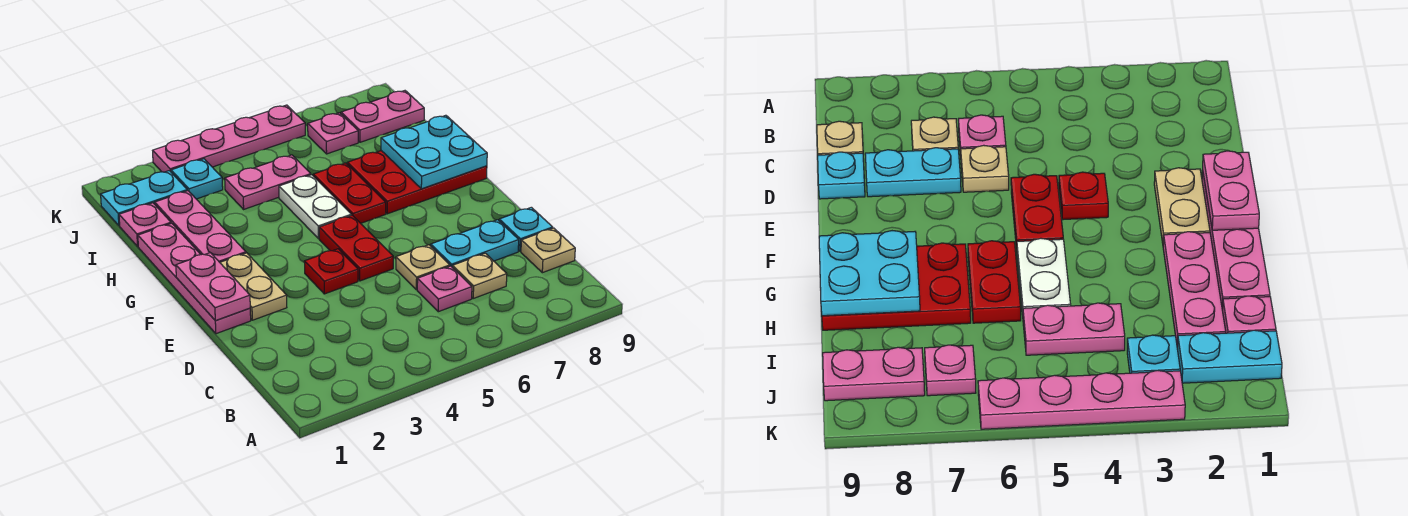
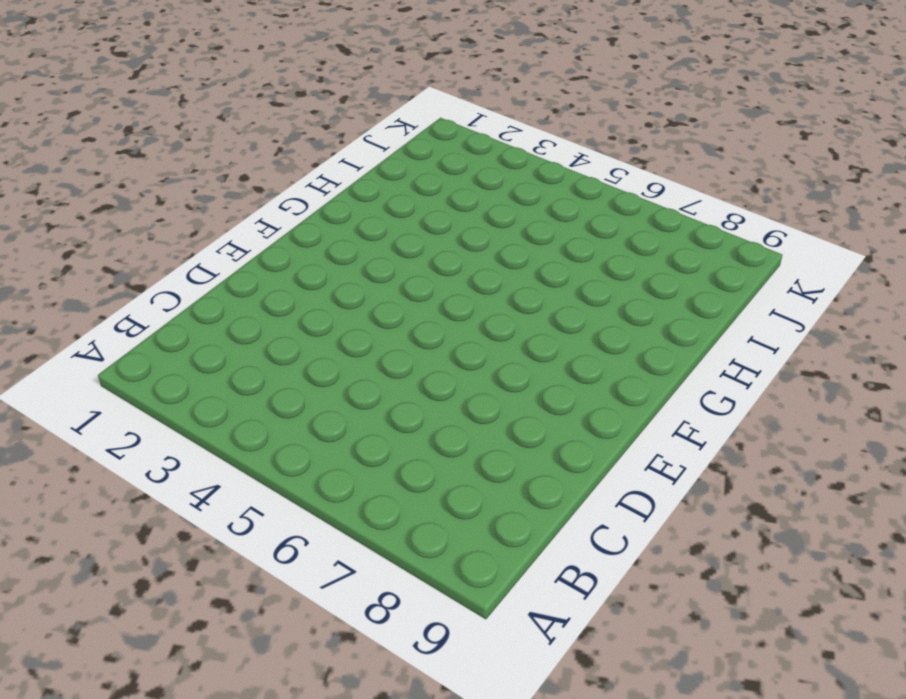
none -> pink plate C6 level 1
none -> tan plate C7 level 1
none -> tan plate C9 level 1

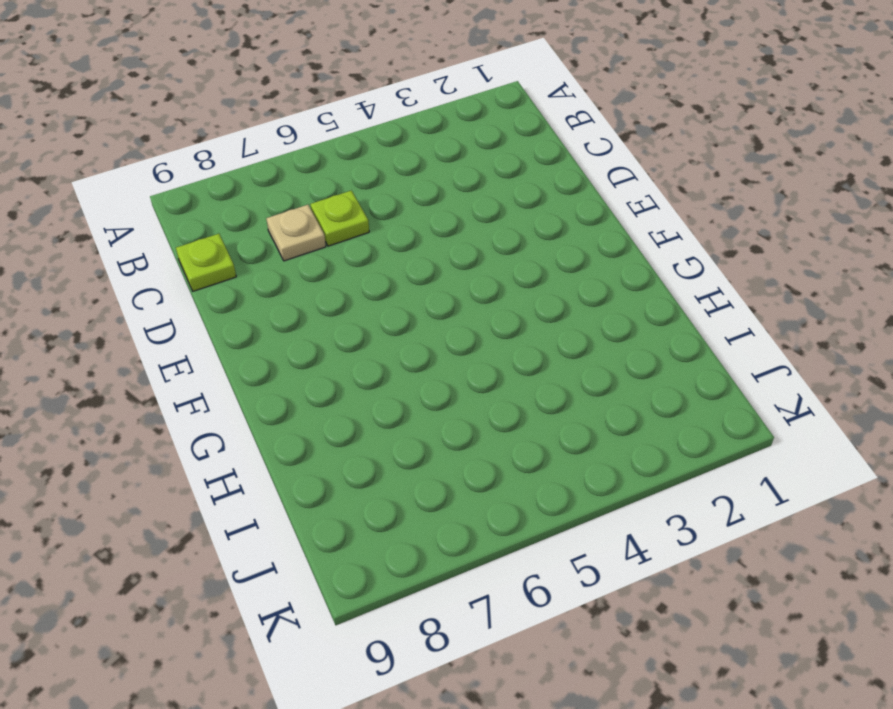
lime plate C6 level 1 -> pink plate C6 level 1
lime plate C9 level 1 -> tan plate C9 level 1
none -> tan plate D6 level 1
none -> cyan plate D7:D8 level 1
none -> cyan plate D9 level 1

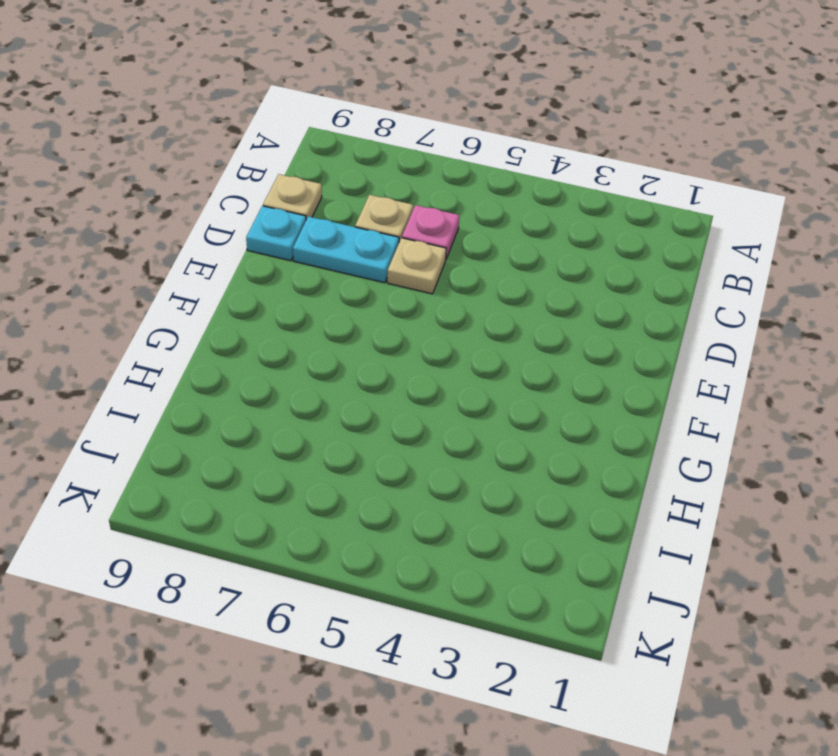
none -> pink plate E1:H1 level 1
none -> tan plate E2:F2 level 1
none -> red plate E4 level 1

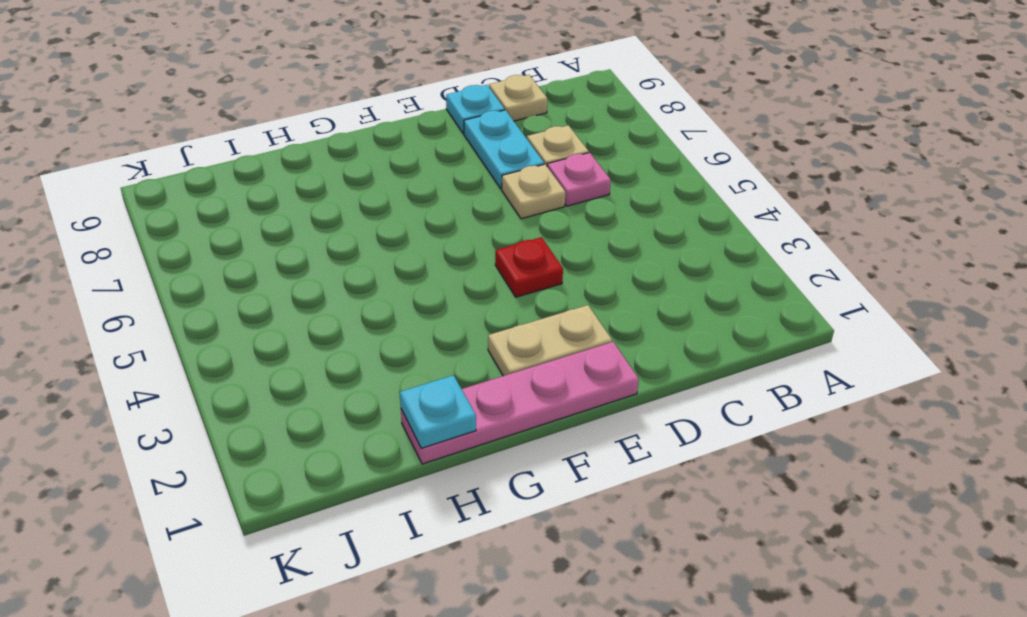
cyan plate H1 level 2 -> cyan plate J3 level 1
none -> red plate E5:F5 level 1
none -> pink plate G2:I2 level 1
none -> white plate G5:H5 level 1

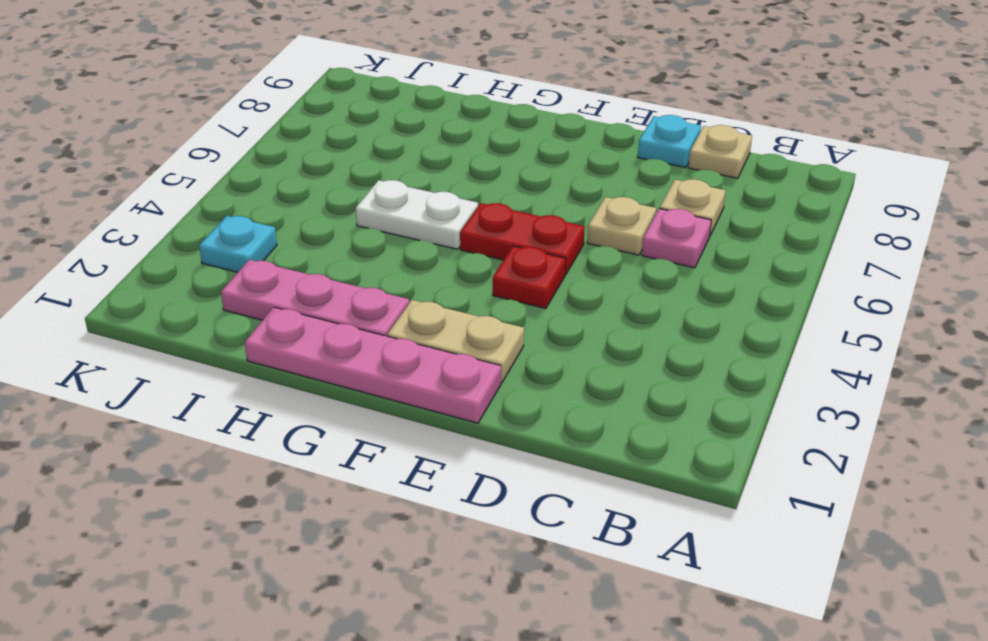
none -> cyan plate D7:D8 level 1
none -> red plate G6:H6 level 1
none -> red plate G7:H9 level 1

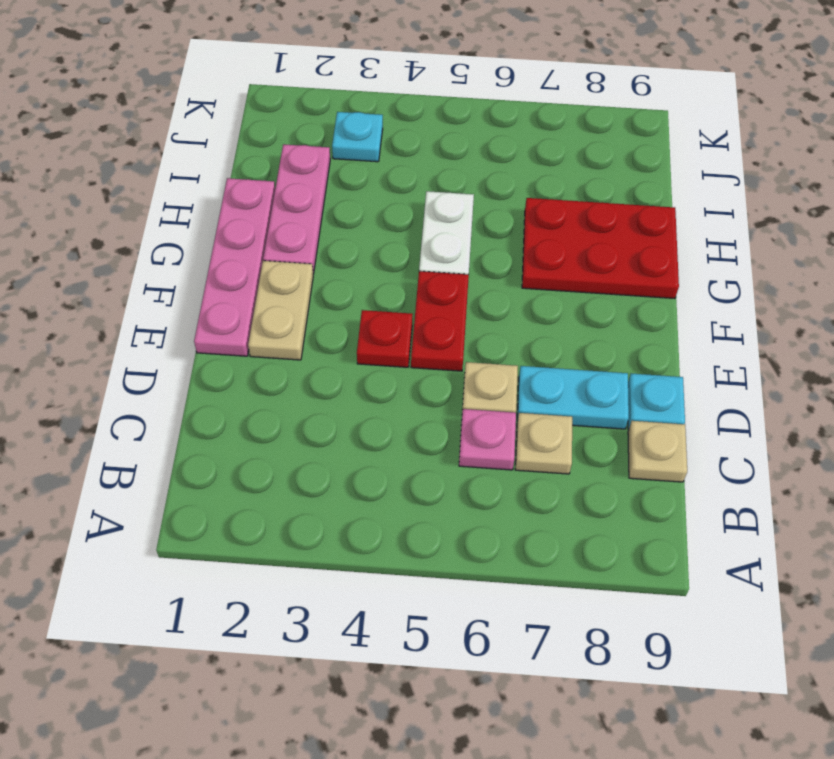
none -> red plate G6:H6 level 1
none -> pink plate I1 level 1
none -> pink plate I4:I5 level 1

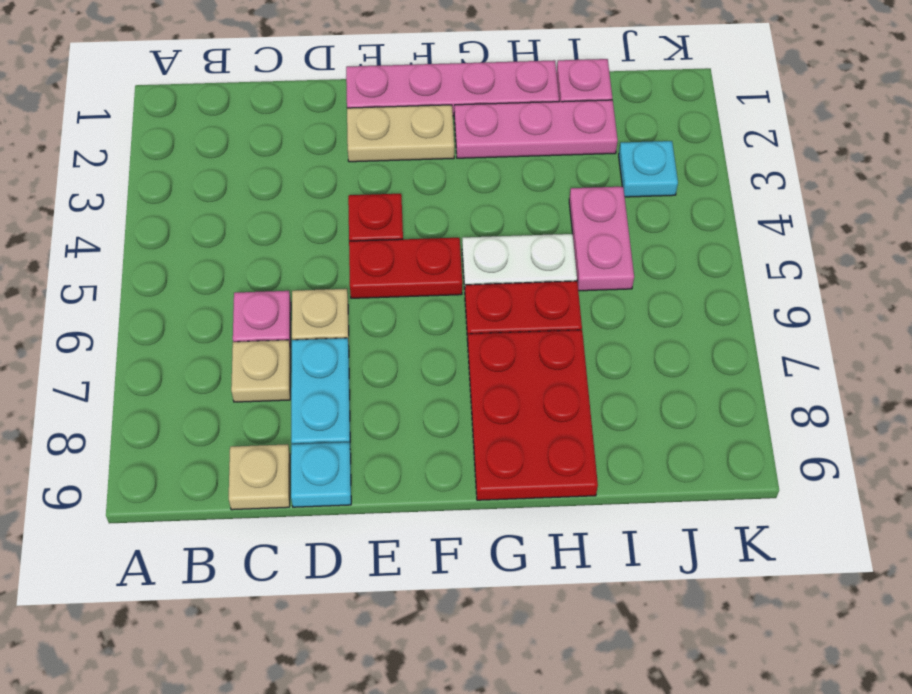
none -> cyan plate J1:J2 level 1
none -> pink plate J7 level 1
none -> pink plate J8:J9 level 1

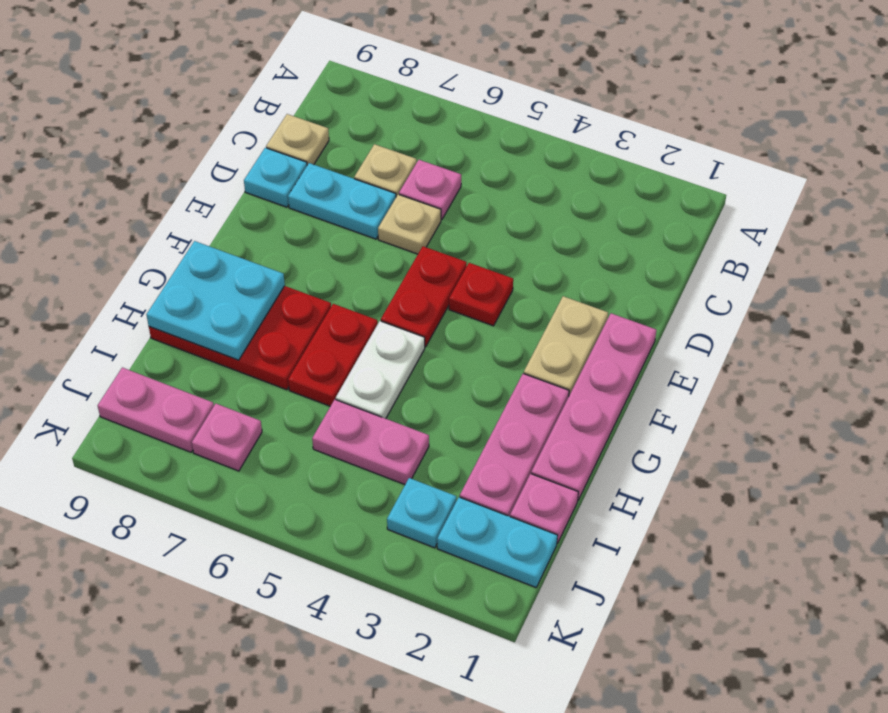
none -> pink plate K3:K6 level 1
none -> pink plate E1:F1 level 2

